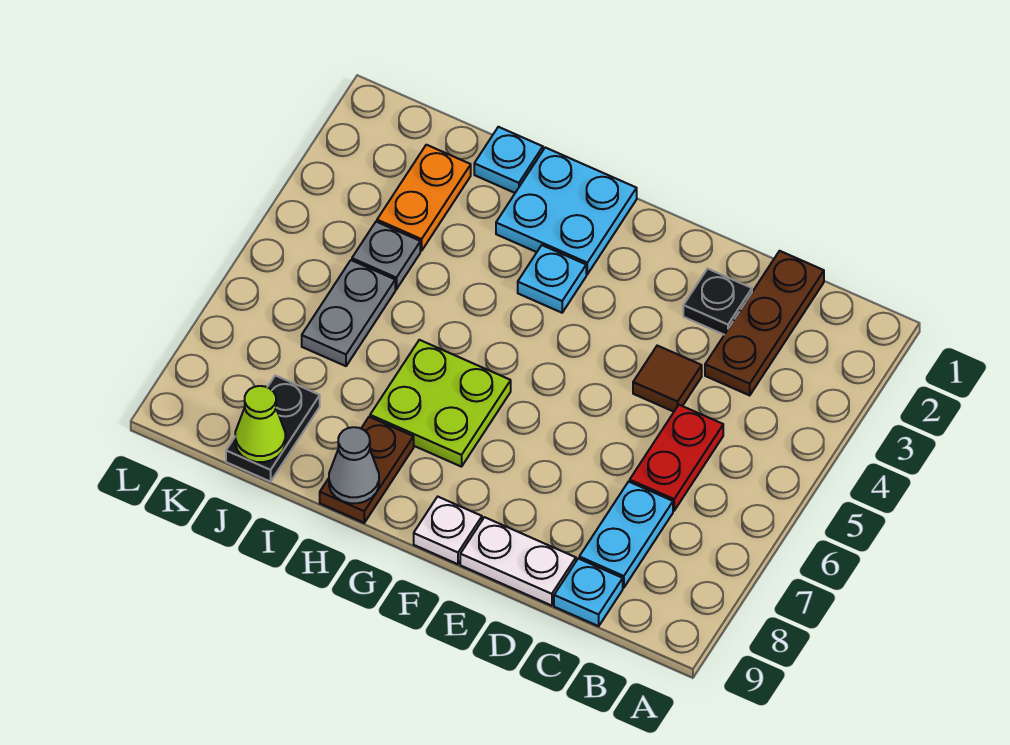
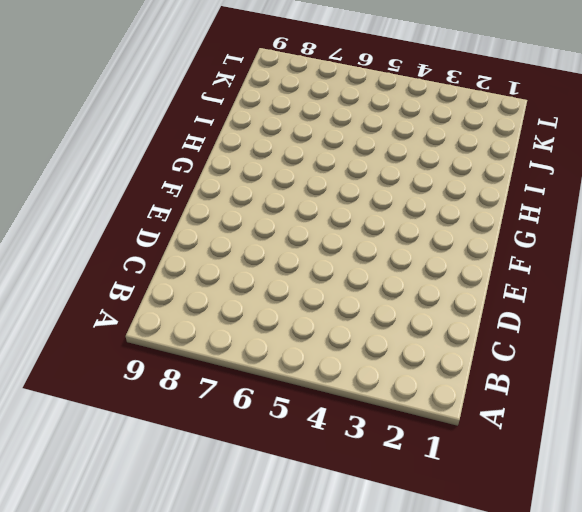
none -> brown plate C1:C3 level 1
none -> red plate C5:C6 level 1
none -> cyan plate C7:C8 level 1

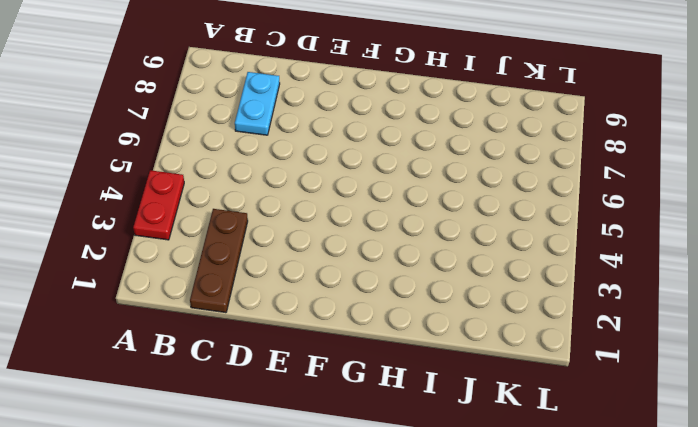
red plate A3:A4 level 1 -> red plate C5:C6 level 1
none -> cyan plate C9 level 1
none -> black plate D2 level 1
none -> brown tile D4 level 1

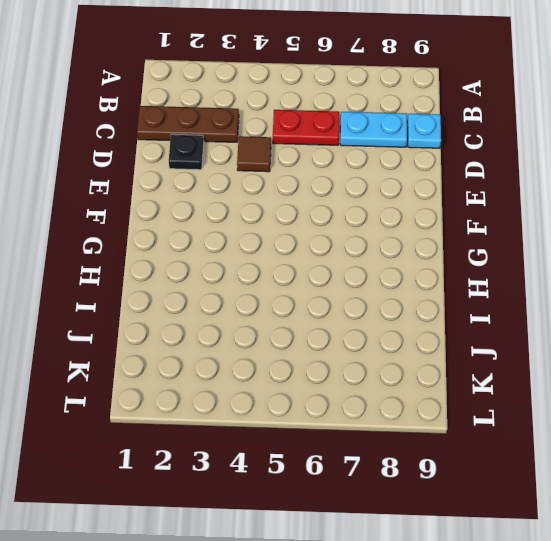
none -> white plate D9:E9 level 1
none -> white plate F9 level 1
none -> cyan plate G1:H2 level 1

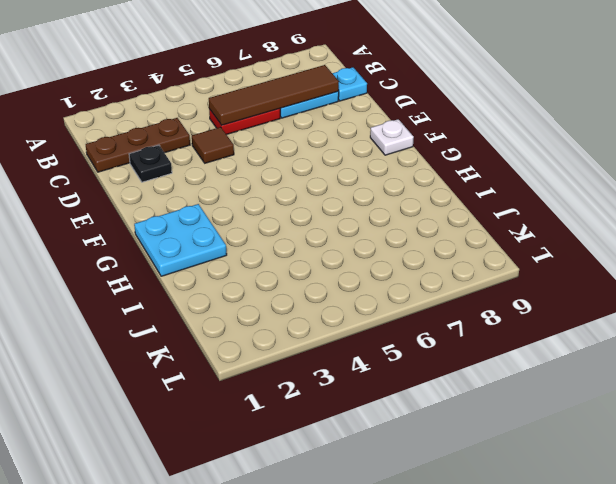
brown tile C5:C8 level 2 -> none
none -> white plate D9:E9 level 1
none -> cyan plate G3 level 1
none -> lime plate G6:H7 level 1

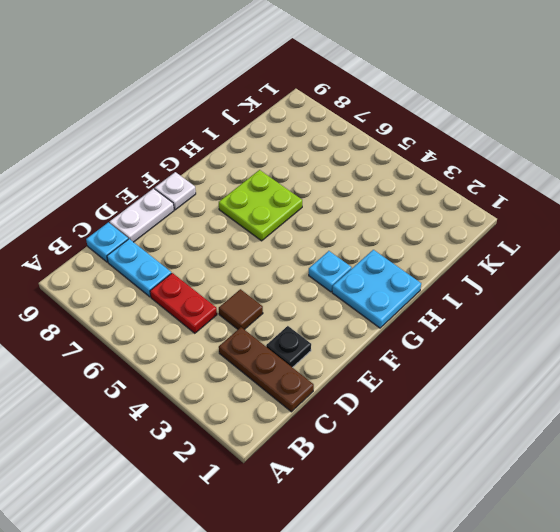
none -> brown plate H8:H9 level 1
none -> cyan plate I1 level 1
none -> orange plate J2:J3 level 1

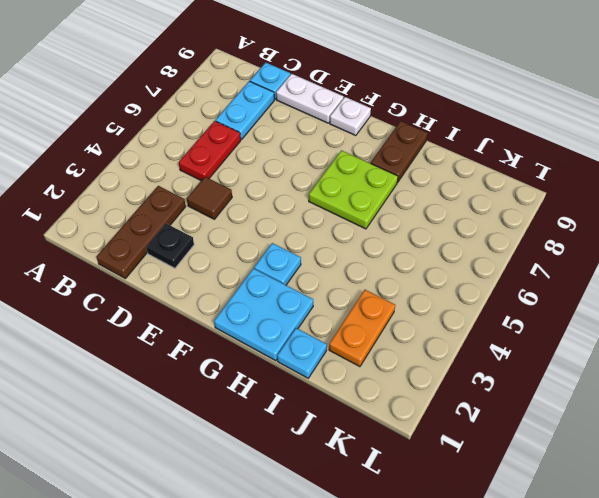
none -> grey plate J4 level 1
none -> grey plate J5:J6 level 1
none -> black plate J8:J9 level 1

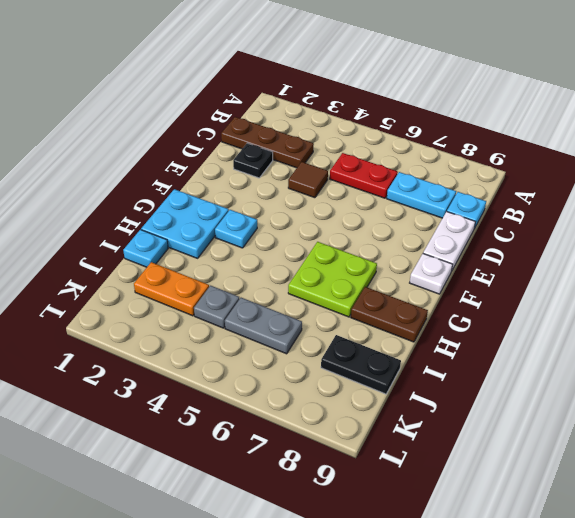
none -> grey cone H9 level 2
none -> lime cone J9 level 2

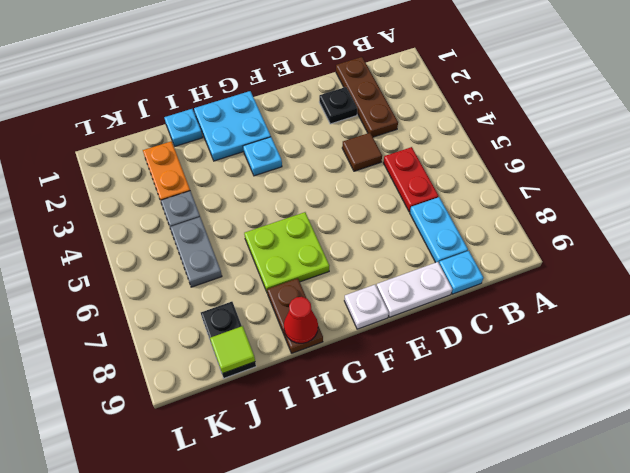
red cone H9 level 2 -> grey cone H9 level 2
lime tile J9 level 2 -> lime cone J9 level 2

